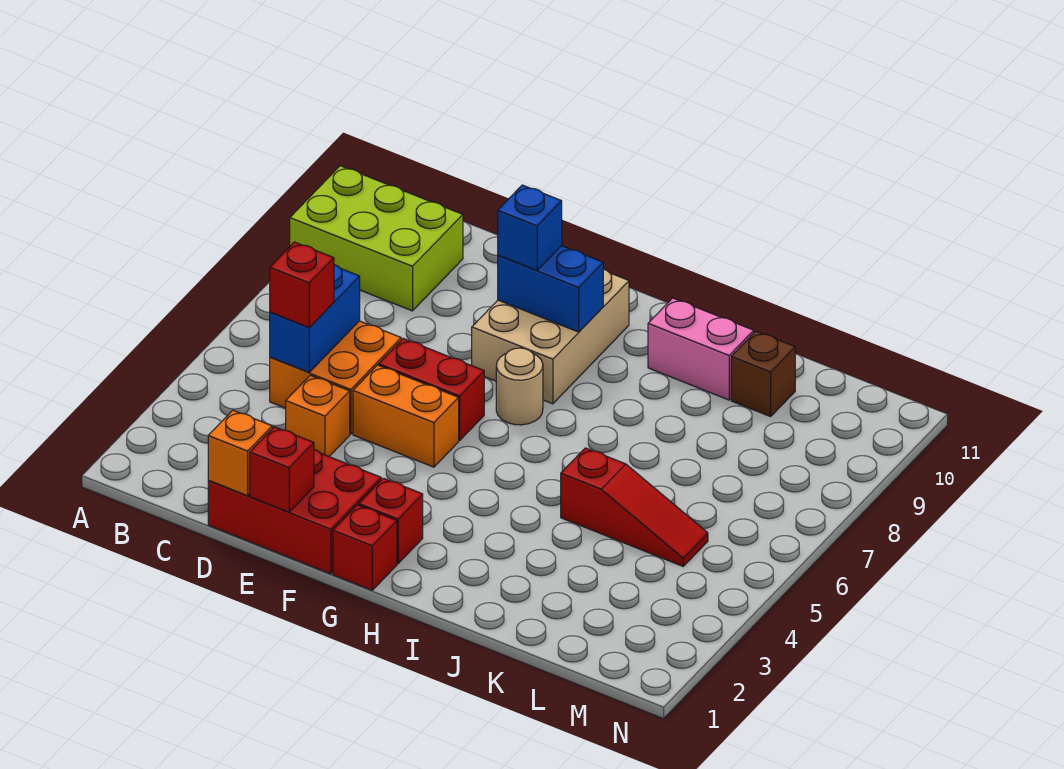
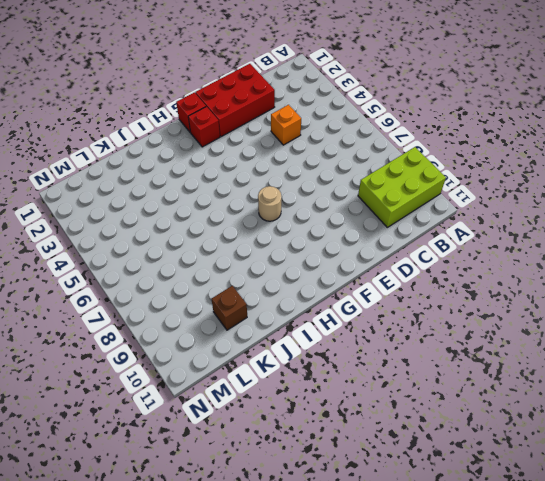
none -> orange brick C5:D6 level 1
none -> orange brick E5:F5 level 1
none -> red brick E6:F6 level 1

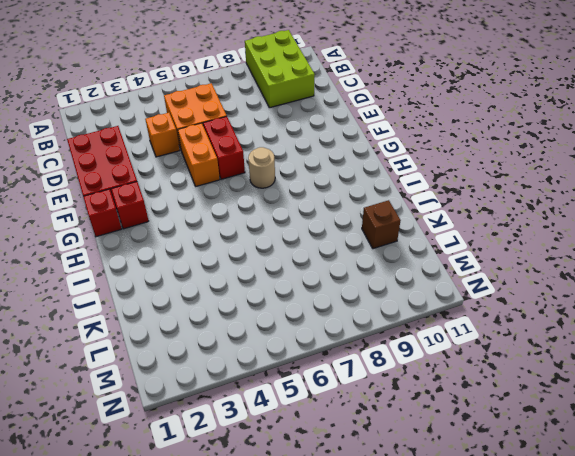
none -> tan brick F8:G10 level 1
none -> pink brick I10:J10 level 1
none -> red slope J5:L5 level 1 top J

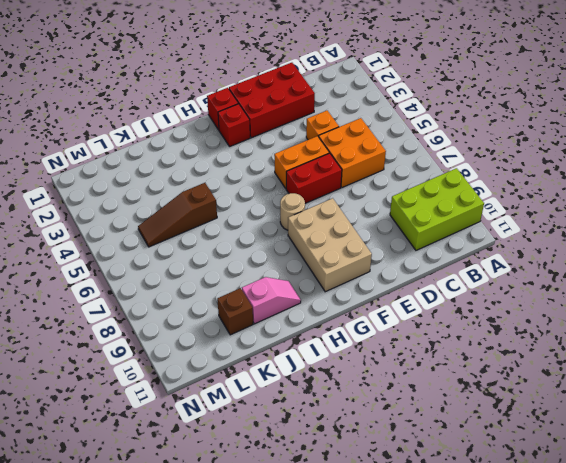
pink slope I10:J10 level 1 top J -> pink brick I10:J10 level 1
brown slope J5:L5 level 1 top J -> red slope J5:L5 level 1 top J
none -> blue brick C5:C6 level 2
none -> orange brick D1 level 2
none -> red brick E1 level 2

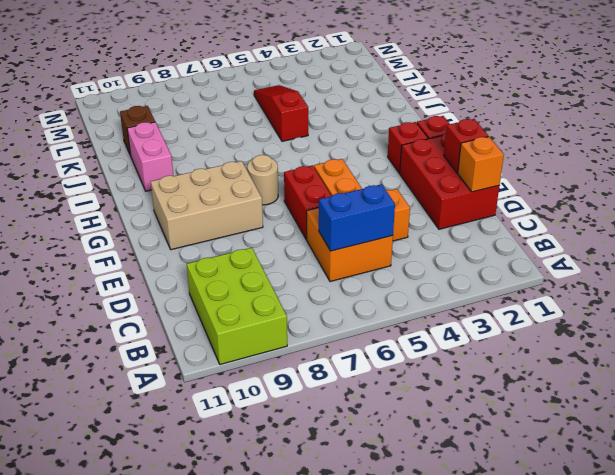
none -> blue brick F9:G9 level 2
none -> red brick C5 level 3
none -> blue brick F9 level 3

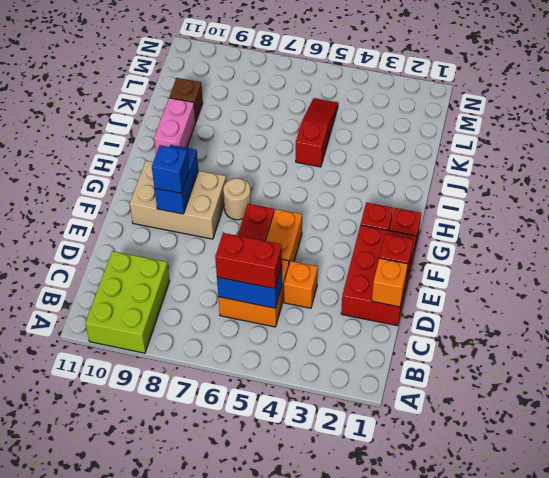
red brick C5:C6 level 3 -> red brick C5 level 3

